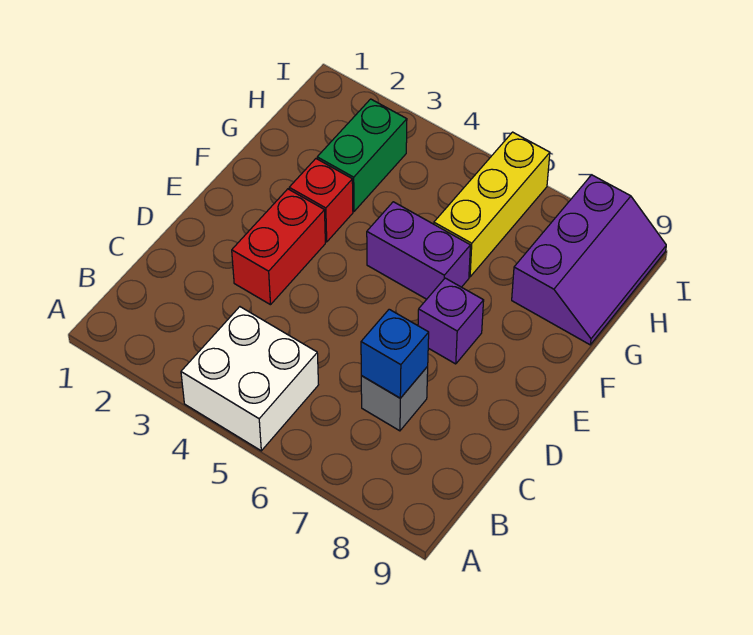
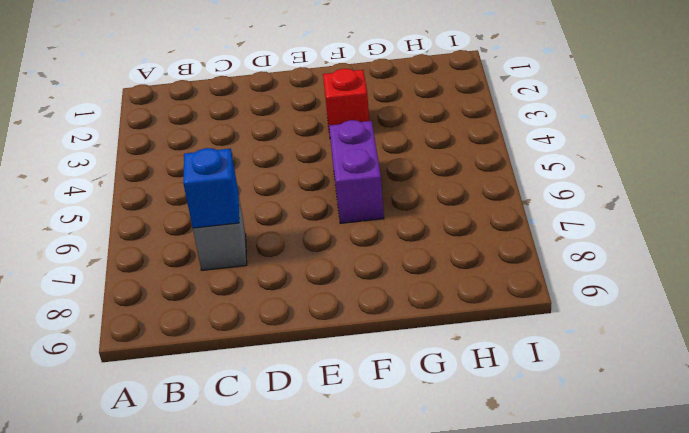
none -> white brick A4:B5 level 1
none -> red brick D3:E3 level 1

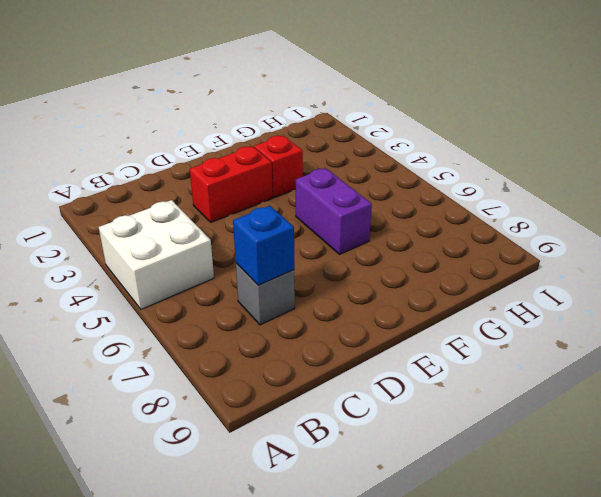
none -> purple brick E7 level 1
none -> green brick G3:H3 level 1

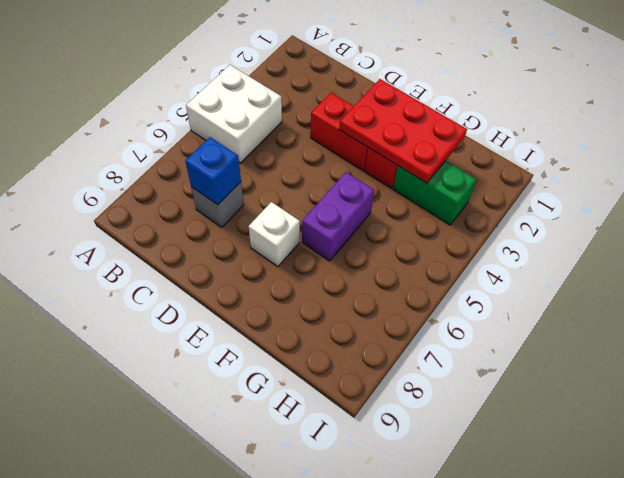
red plate E2:G3 level 2 -> none
white brick E7 level 1 -> purple brick E7 level 1
none -> yellow brick G6:I6 level 1
none -> purple slope G8:I9 level 1 top 8

